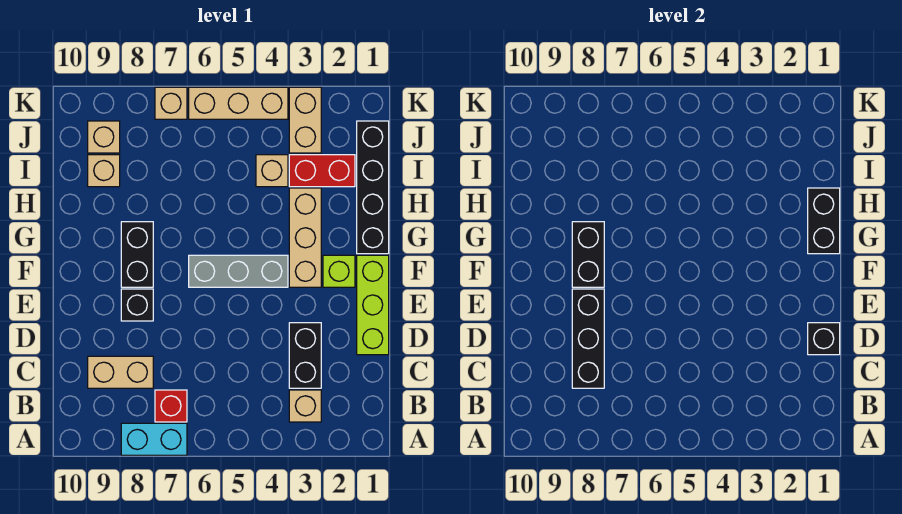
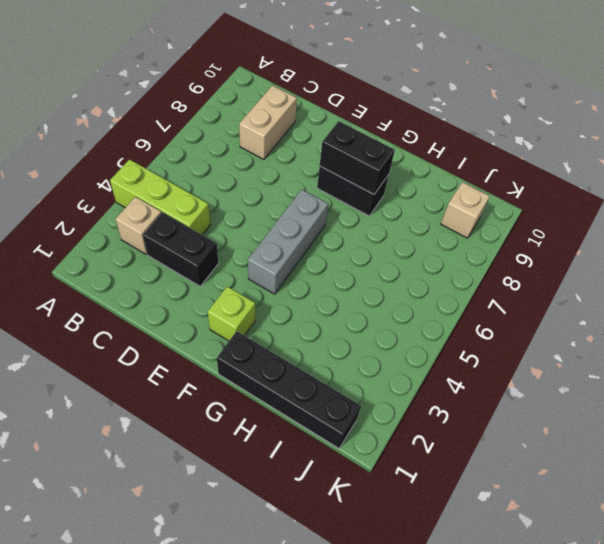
lime brick A4:C4 level 1 -> lime brick D1:F1 level 1
none -> cyan brick A7:A8 level 1
none -> red brick B7 level 1
none -> black brick E8 level 1

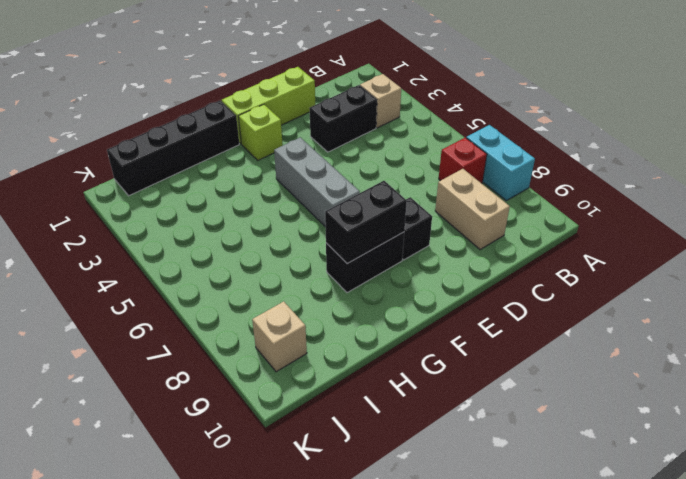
none -> tan brick F3:H3 level 1
none -> red brick I2:I3 level 1
none -> tan brick I4 level 1

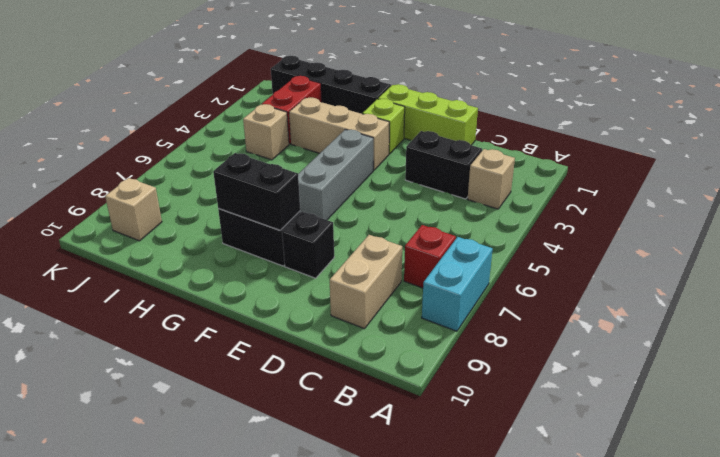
none -> tan brick I9 level 1
none -> tan brick J3:K3 level 1
none -> tan brick K4:K6 level 1

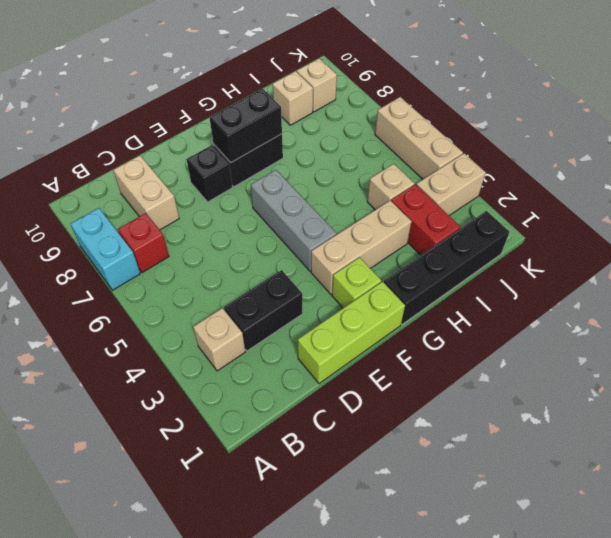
none -> tan brick K7 level 1
none -> black brick C8:E8 level 2
none -> black brick D1 level 2

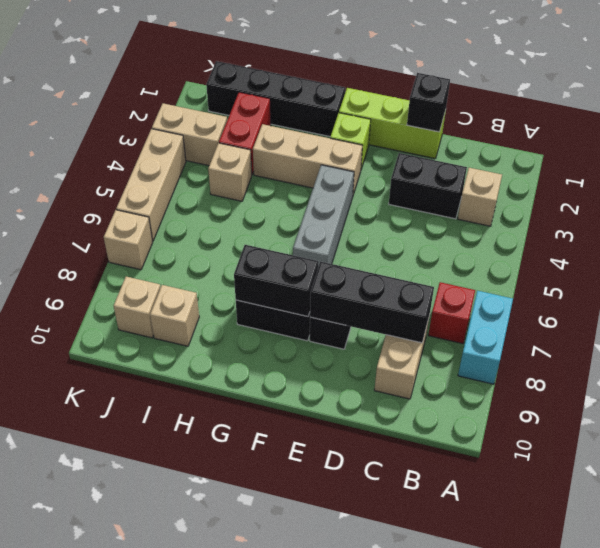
none -> black brick G1:H1 level 2

